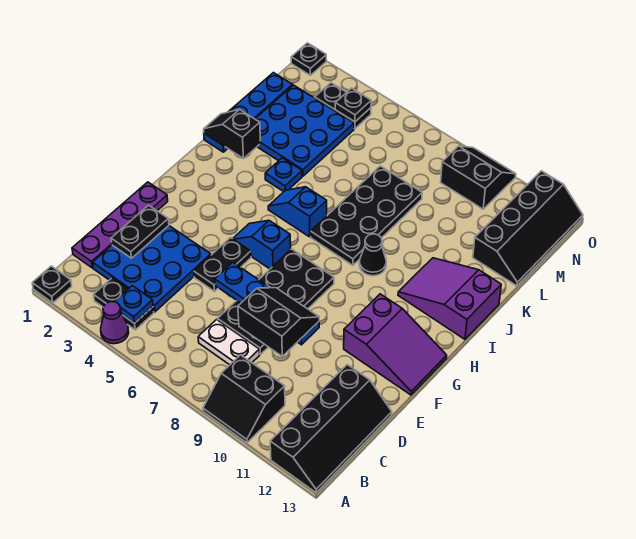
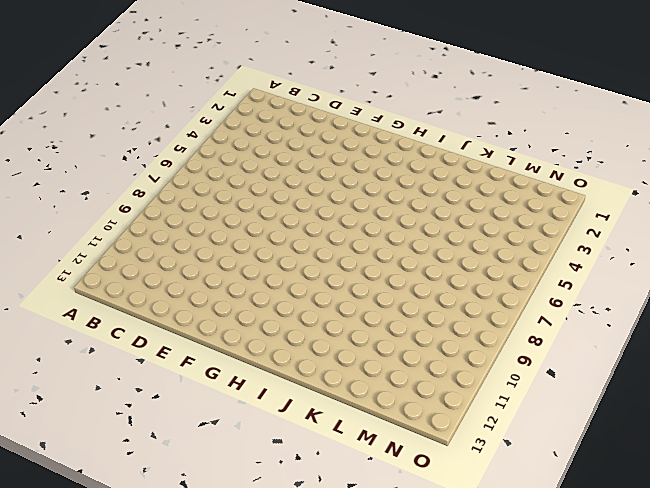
none -> black plate A1 level 1
none -> purple cone A4 level 1
none -> black slope A9:B10 level 1 top B

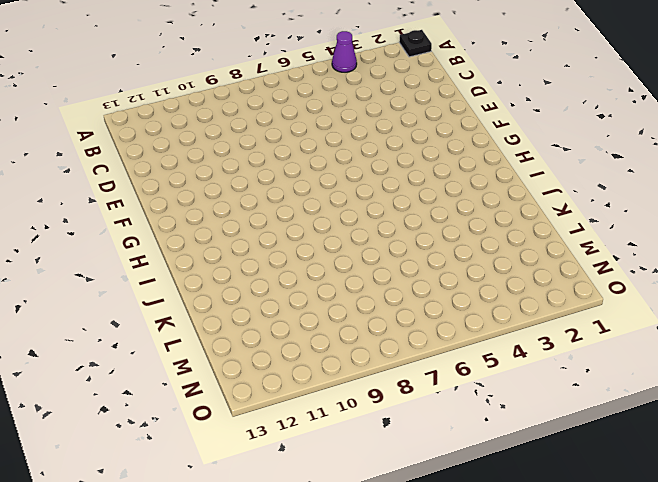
none -> black slope A9:B10 level 1 top B
none -> black slope A12:D13 level 1 top 12
none -> black plate B3:B4 level 1

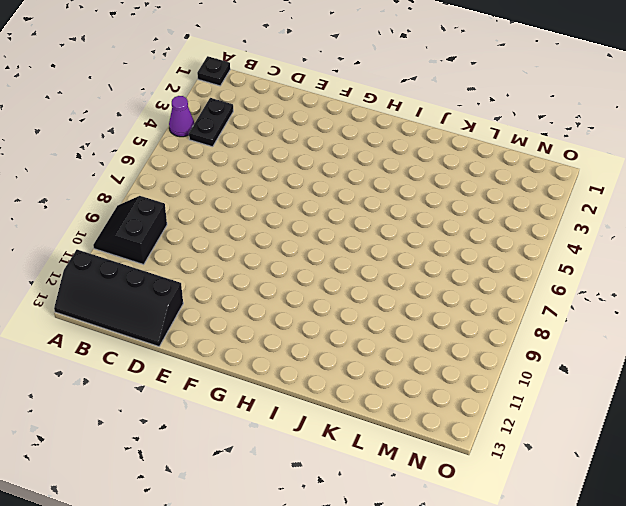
none -> purple plate C1:F1 level 1
none -> blue plate C2:E4 level 1
none -> white plate C7:C8 level 1

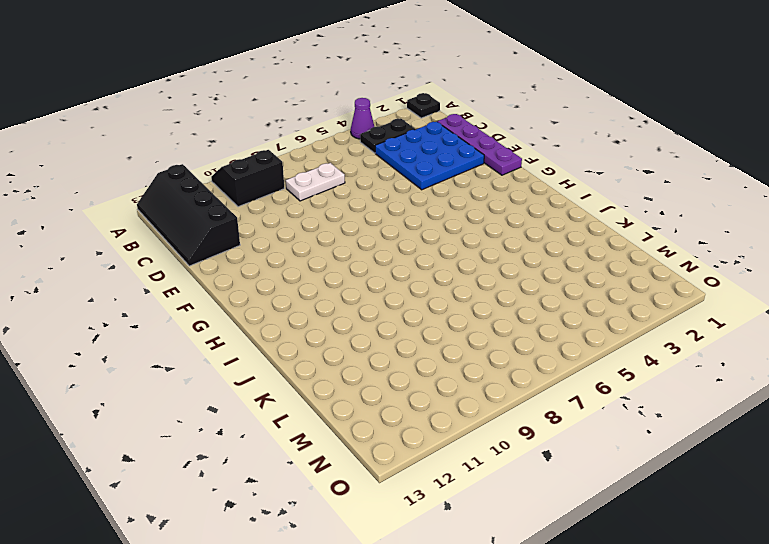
none -> black plate D7:G8 level 1
none -> black plate E5:F5 level 1
none -> purple slope F11:G13 level 1 top 11

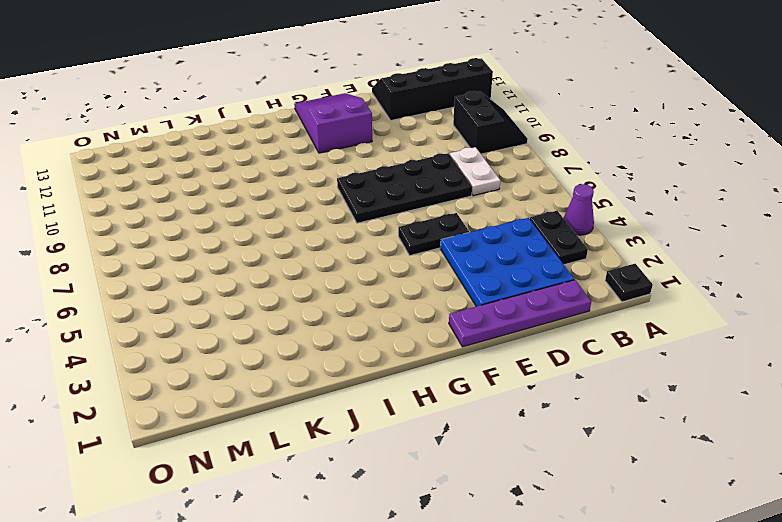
none -> blue slope G5:G6 level 1 top 6
none -> blue slope I5:I6 level 1 top 6
none -> black plate I7:L8 level 1

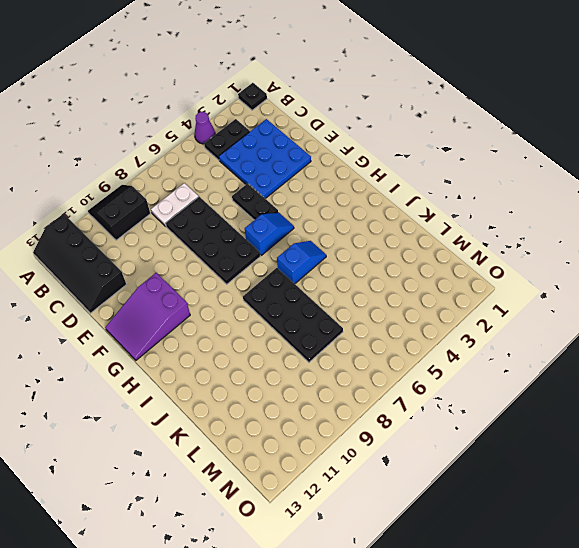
none -> purple plate C1:F1 level 1
none -> black cone I9 level 1
none -> purple slope I11:J13 level 1 top 13

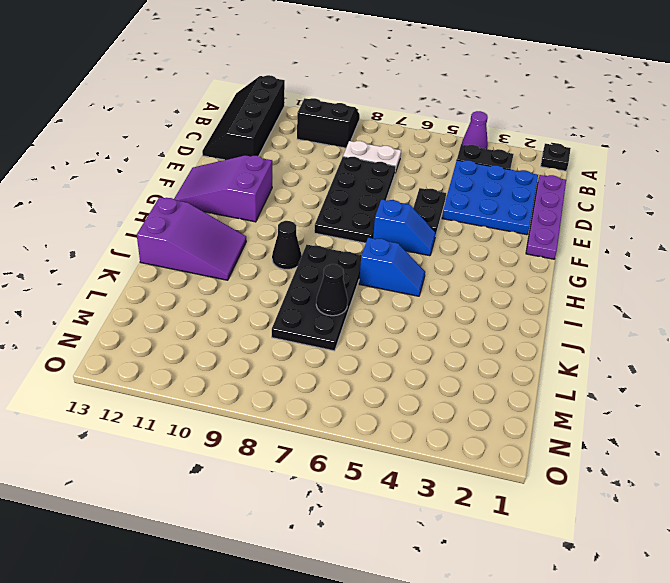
black cone K7 level 2 -> none
none -> blue plate J1:M1 level 1
none -> blue plate J4 level 1
none -> blue plate K2:M4 level 1

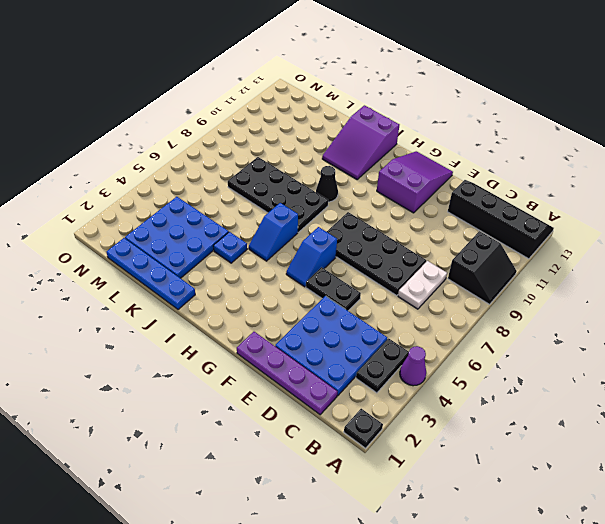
none -> black slope L12:O13 level 1 top 12
none -> black plate N3:N4 level 1
none -> black slope N9:O10 level 1 top N

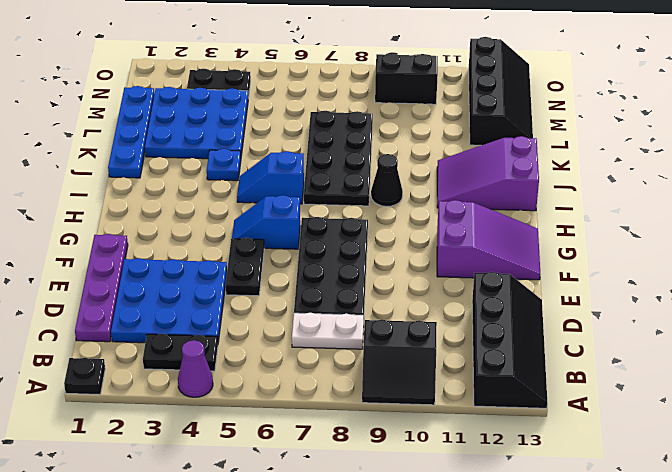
none -> black plate O1 level 1
none -> blue plate B4 level 2
none -> black plate D2:E2 level 2

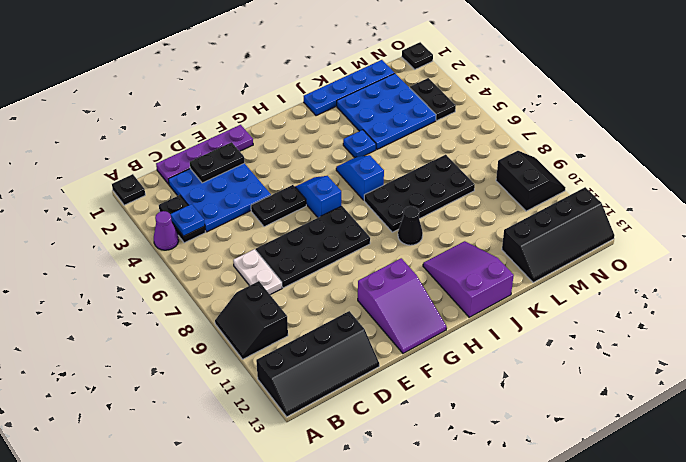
none -> blue plate E6:E9 level 2
none -> black slope J1:J2 level 2 top 2
none -> black plate N4 level 2

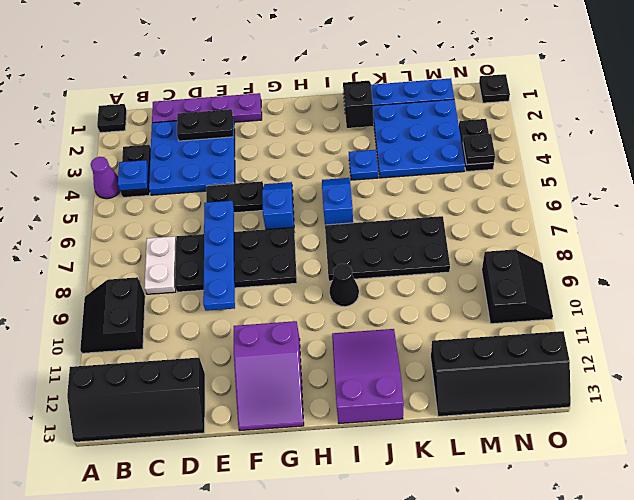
none -> black slope D8:E9 level 3 top D

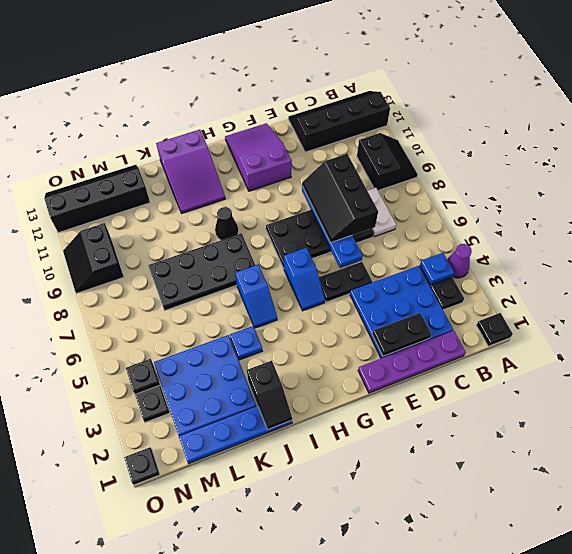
black slope D7:E9 level 3 top D -> black slope D8:E9 level 3 top D

